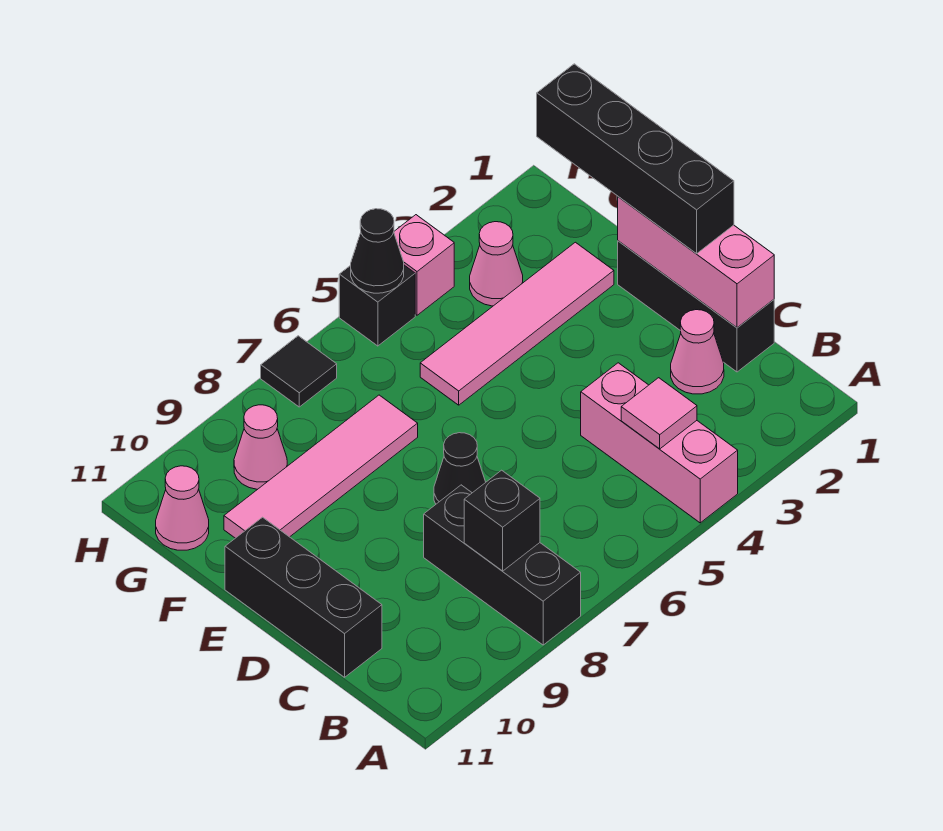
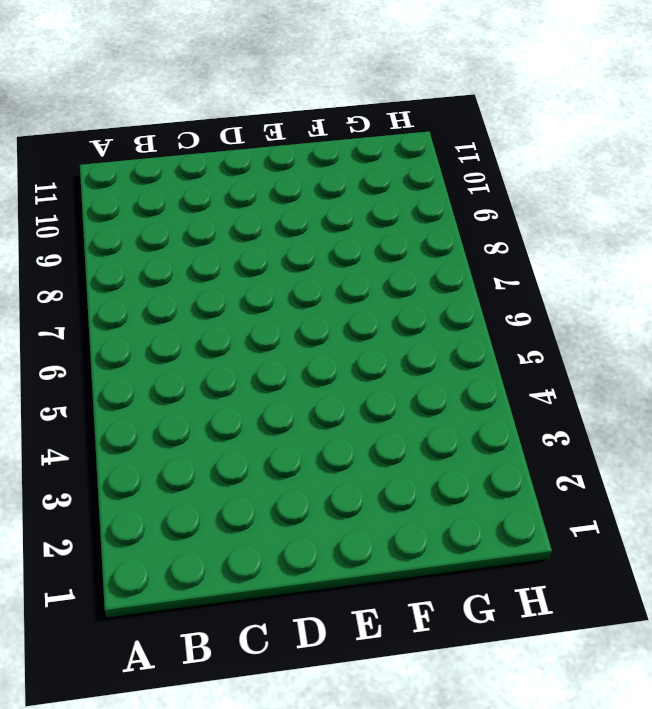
none -> pink brick A4:C4 level 1
none -> black brick A8:C8 level 1
none -> black brick C1:E1 level 1

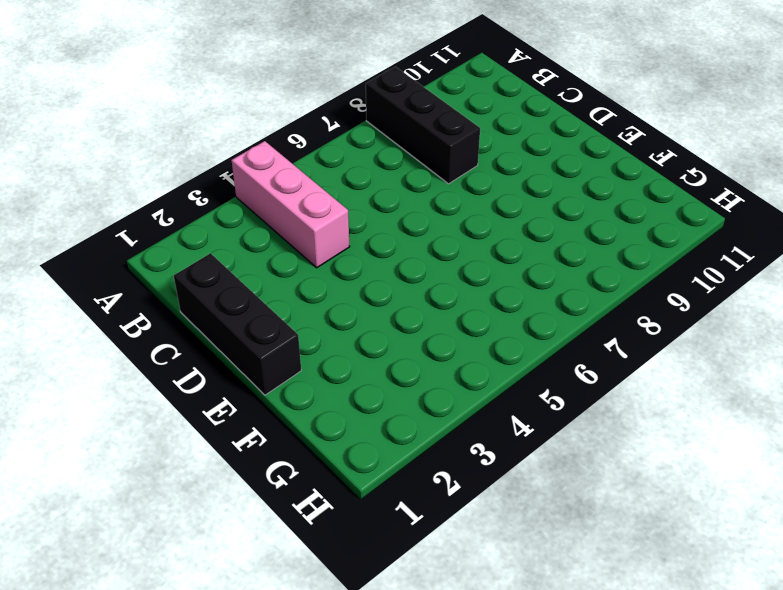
none -> pink cone C2 level 1
none -> black brick C11:E11 level 1
none -> black cone D7 level 1

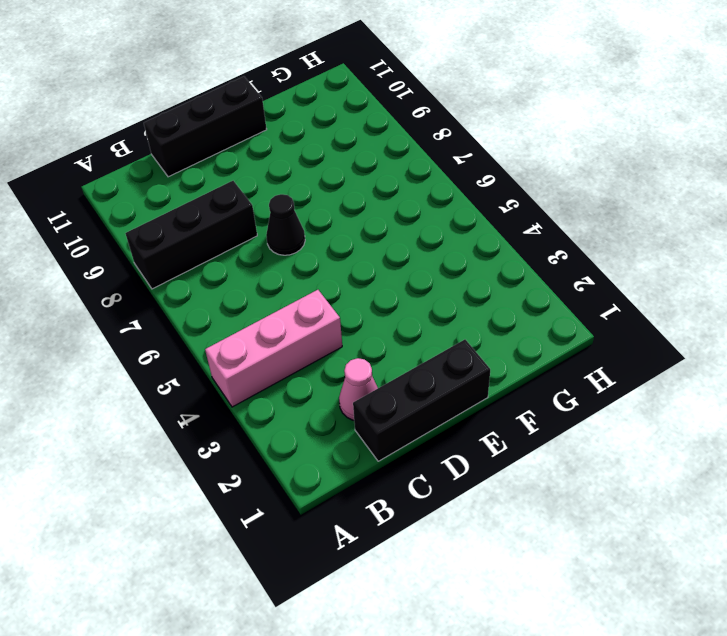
none -> pink tile F2:F5 level 1
none -> pink tile F7:F10 level 1
none -> pink cone G3 level 1

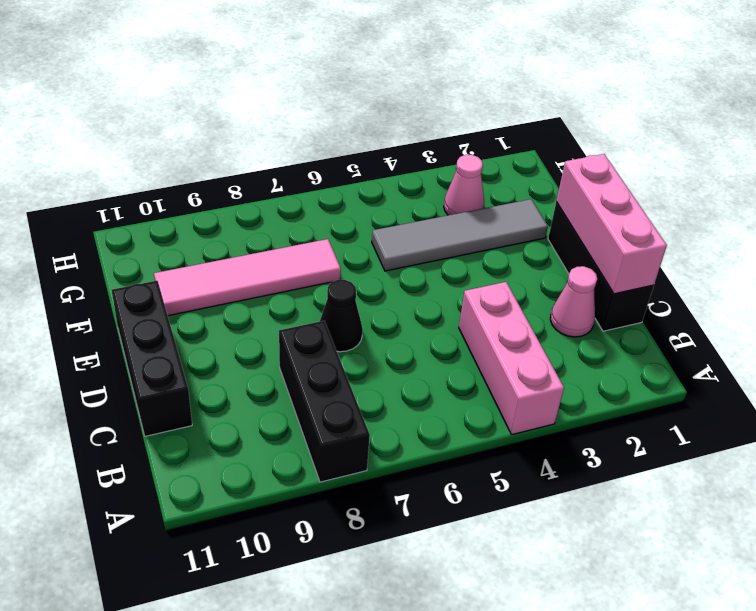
grey tile F2:F5 level 1 -> pink tile F2:F5 level 1
none -> pink cone G9 level 1
none -> pink cone G11 level 1
none -> pink brick H4 level 1

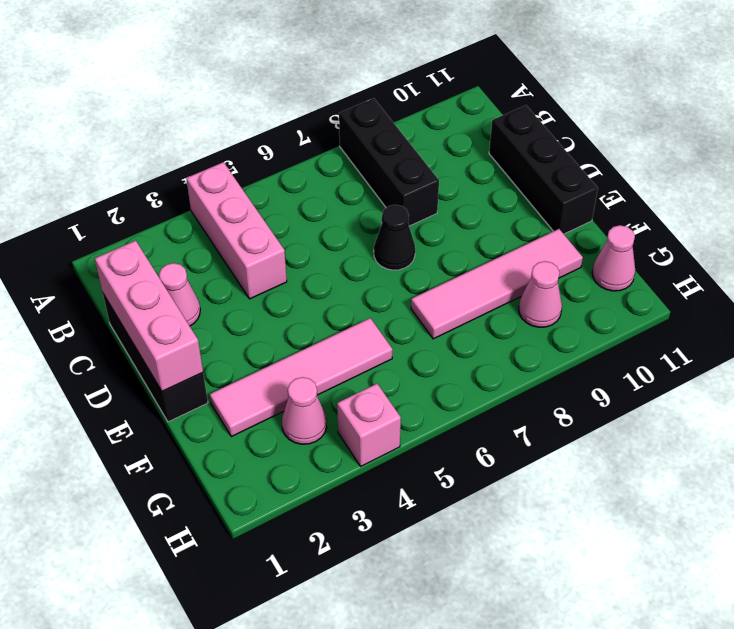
none -> black brick H5 level 1
none -> black tile H7 level 1
none -> pink tile B4 level 2

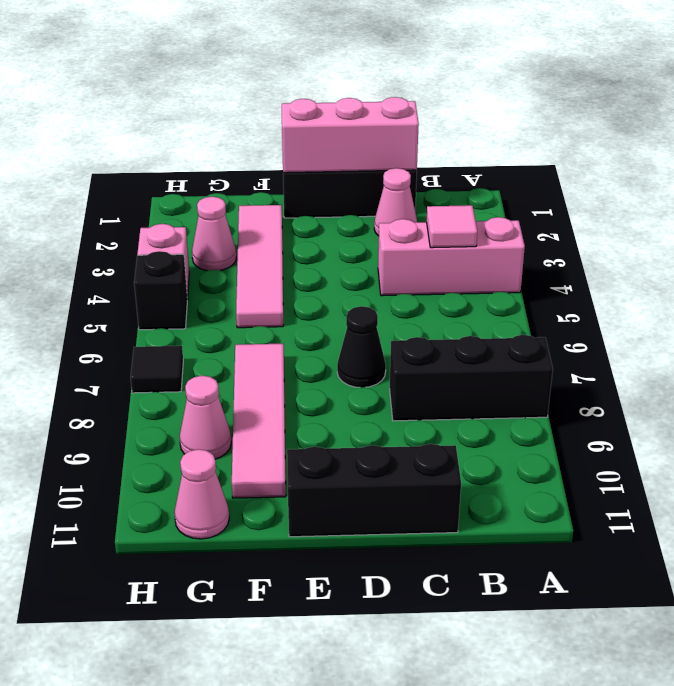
none -> black brick B8 level 2
none -> black cone H5 level 2
none -> black brick D1:G1 level 3

